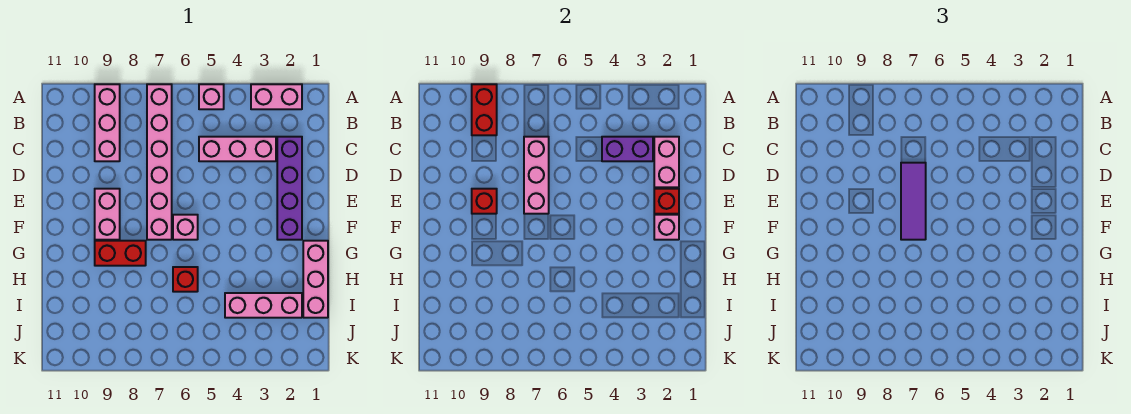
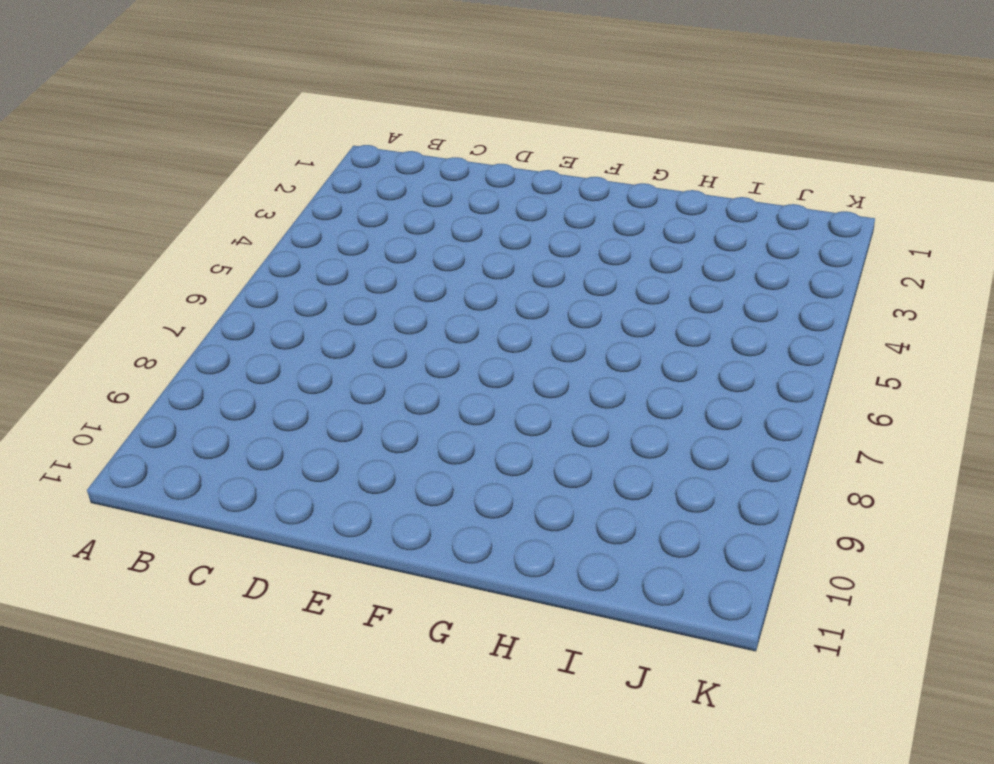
none -> pink brick A2:A3 level 1
none -> pink brick A5 level 1
none -> pink brick A7:F7 level 1

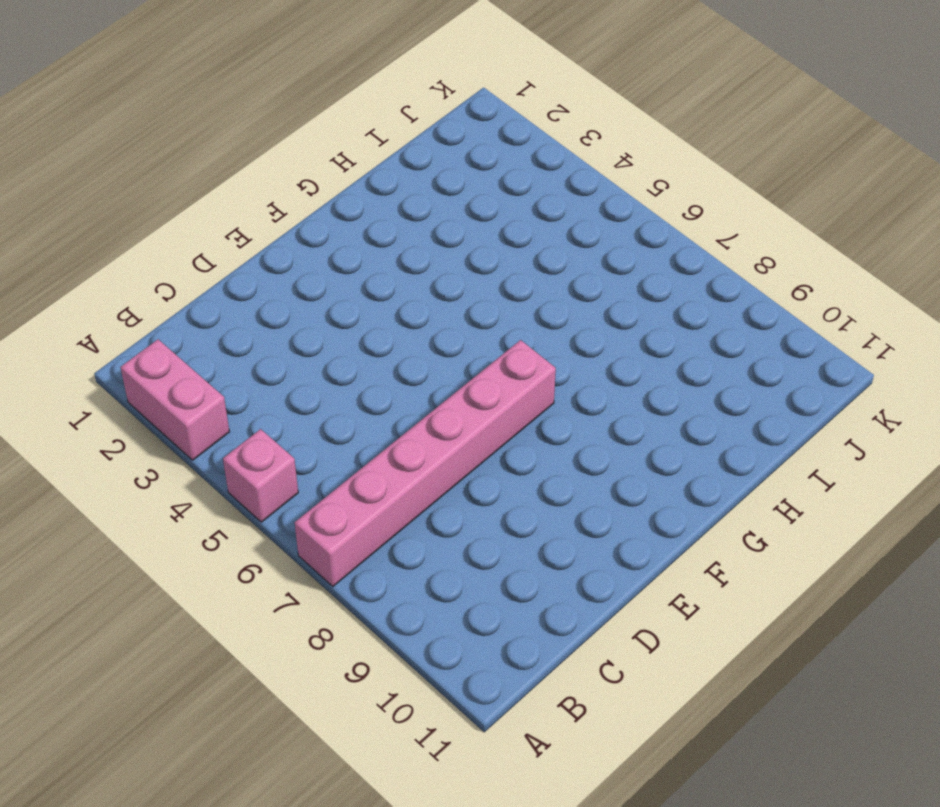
none -> pink brick A9:C9 level 1
none -> purple brick C2:F2 level 1
none -> pink brick C3:C5 level 1

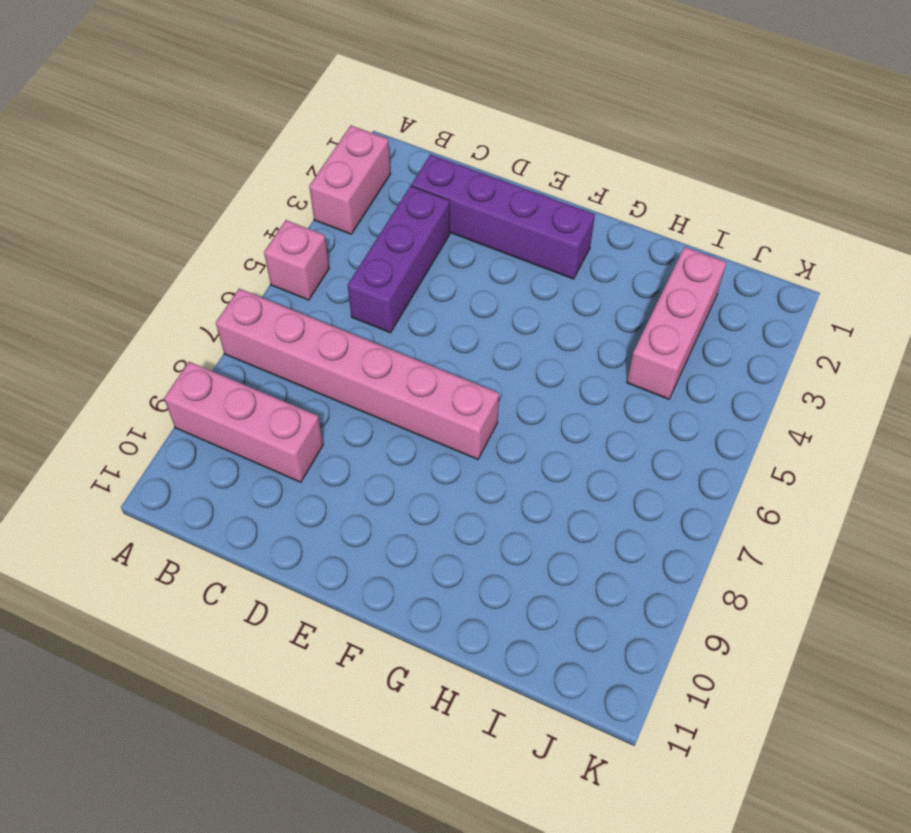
purple brick C3:C5 level 1 -> pink brick C3:C5 level 1
none -> pink brick E9:F9 level 1
none -> pink brick F6 level 1
none -> pink brick G1:I1 level 1

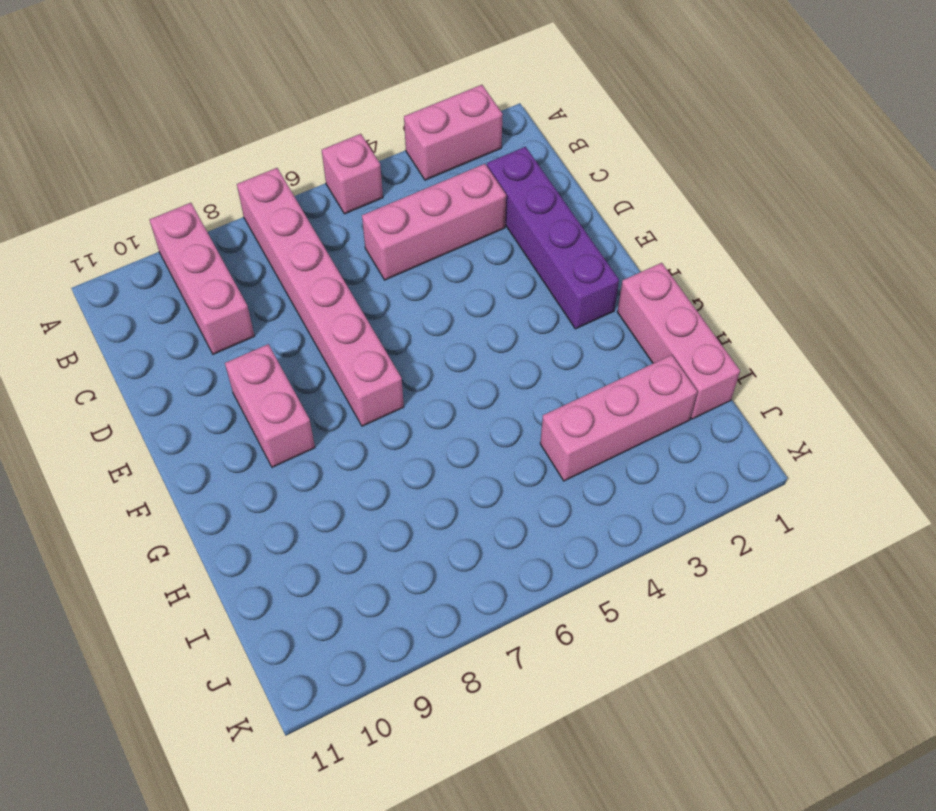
none -> pink brick F6 level 1
none -> red brick G8:G9 level 1
none -> red brick H6 level 1

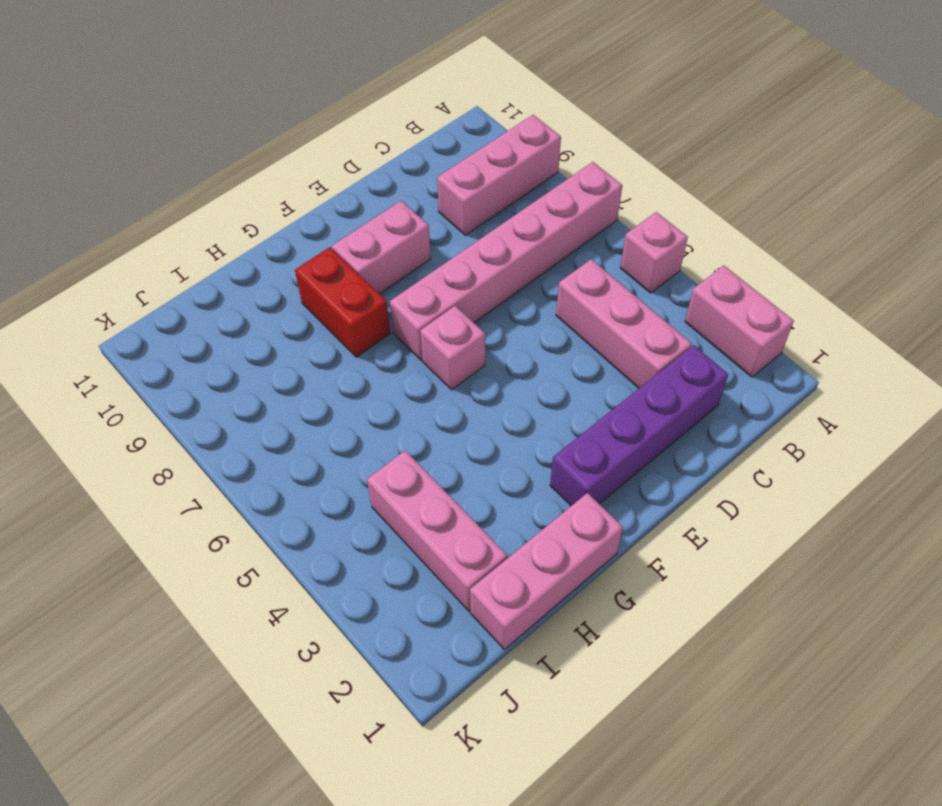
none -> red brick H6 level 1
none -> red brick A9:B9 level 2
none -> pink brick C2:D2 level 2

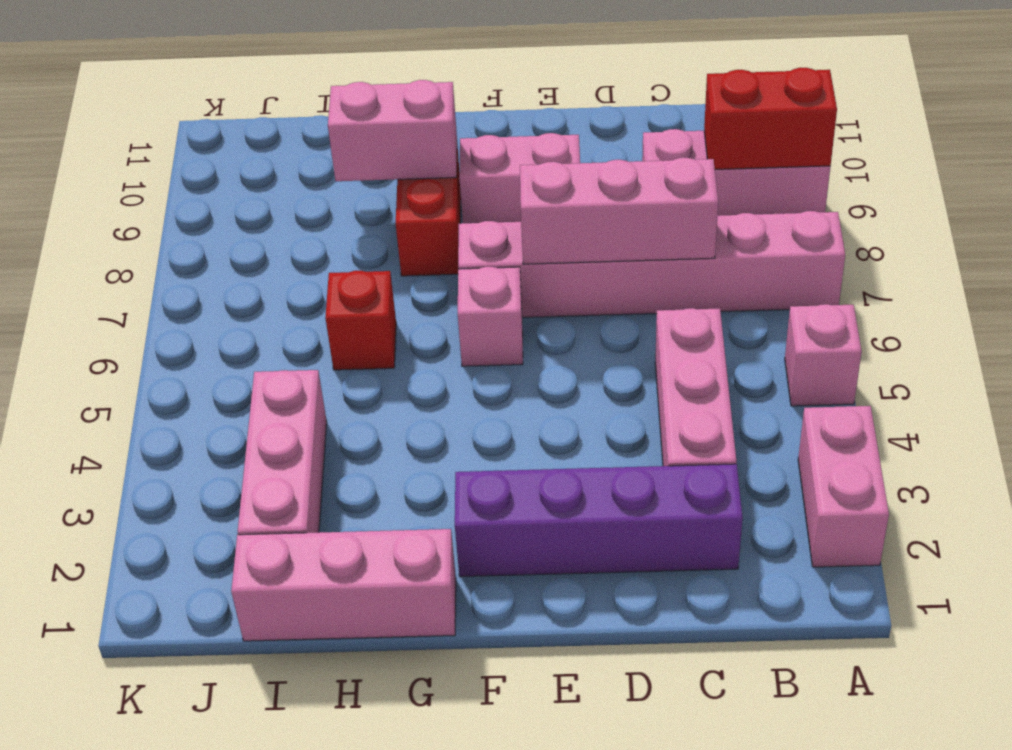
pink brick G9:H9 level 2 -> pink brick C2:D2 level 2
none -> purple brick C3:C4 level 2
none -> red brick E2 level 2
none -> red brick E9 level 2

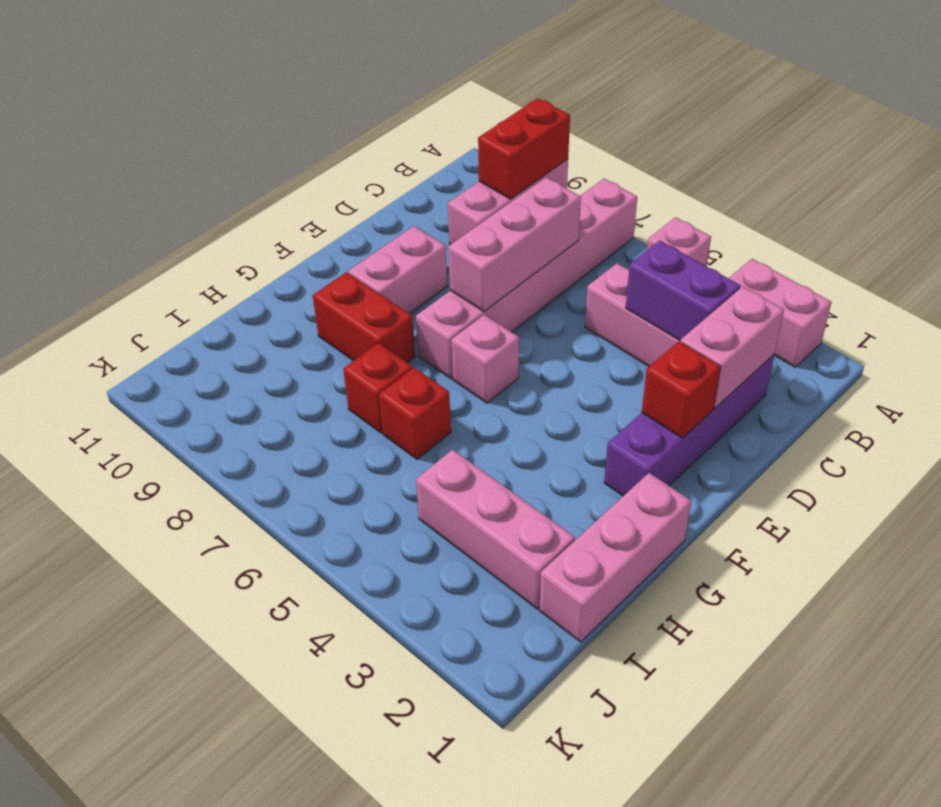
red brick H7 level 1 -> red brick E9 level 2
none -> pink brick F2 level 2
none -> purple tile D7:F7 level 3

